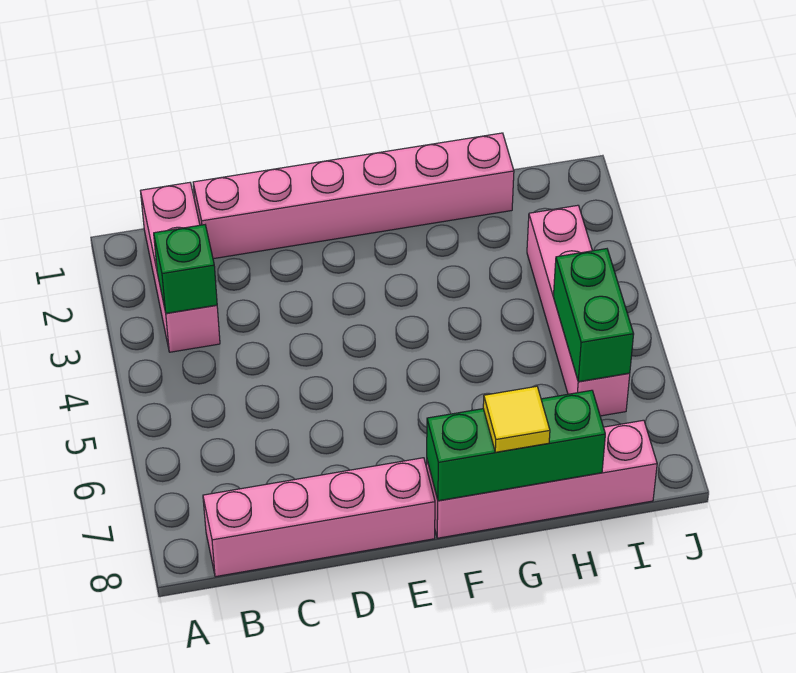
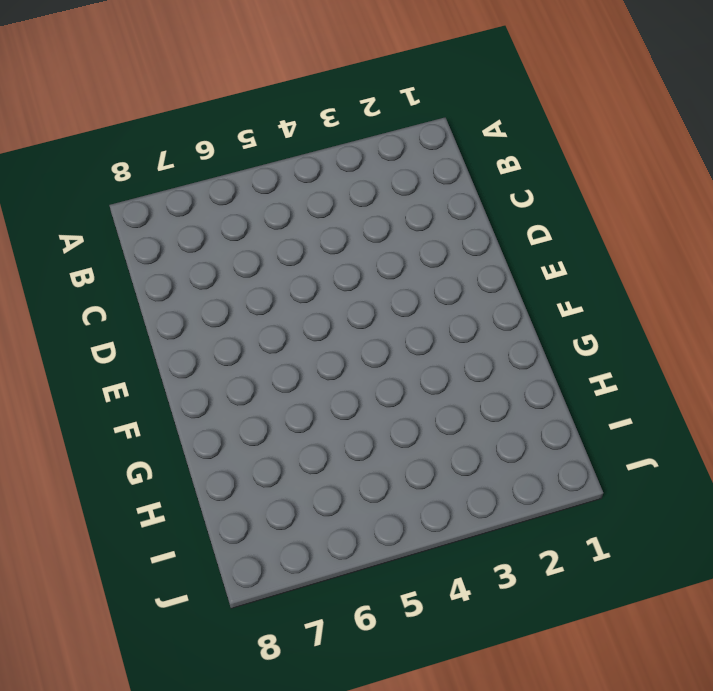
none -> pink brick B1:B3 level 1
none -> pink brick B8:E8 level 1

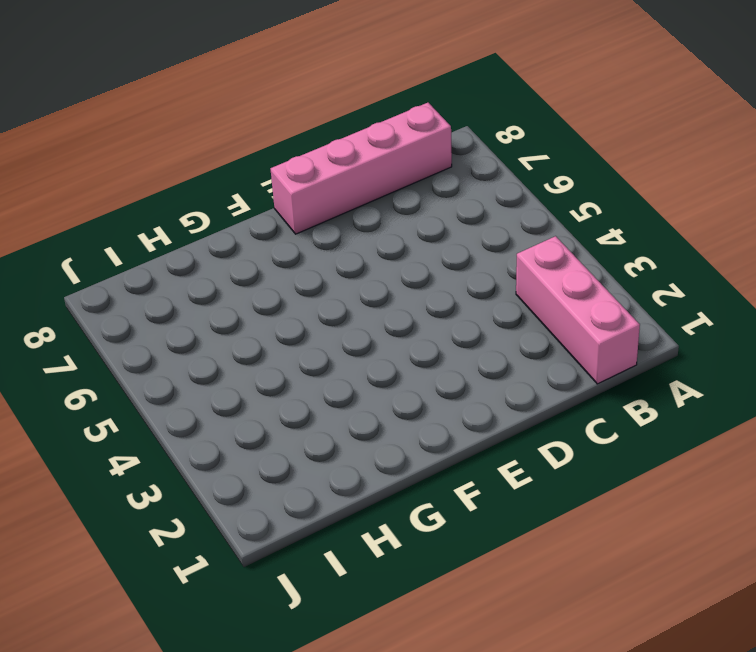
none -> pink brick C1:H1 level 1
none -> pink brick F8:I8 level 1

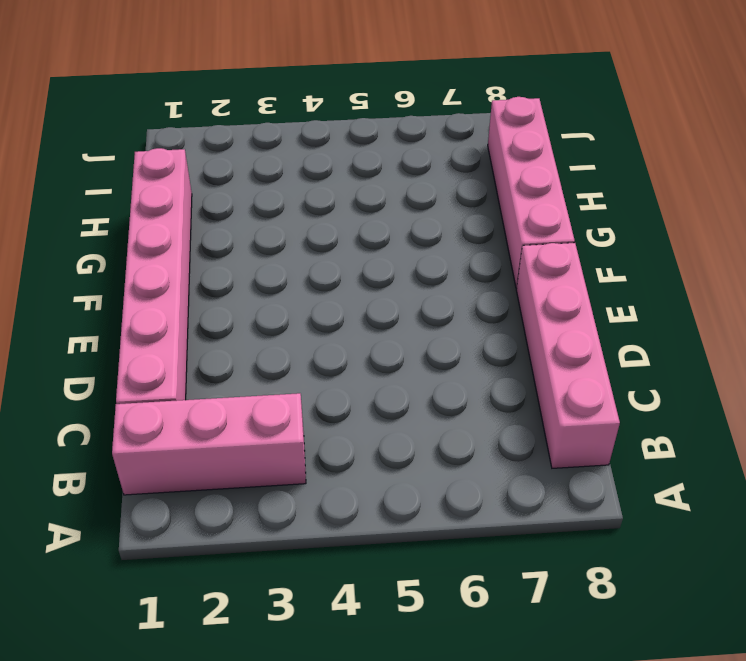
none -> pink brick I3:I6 level 1
none -> green brick B3 level 2

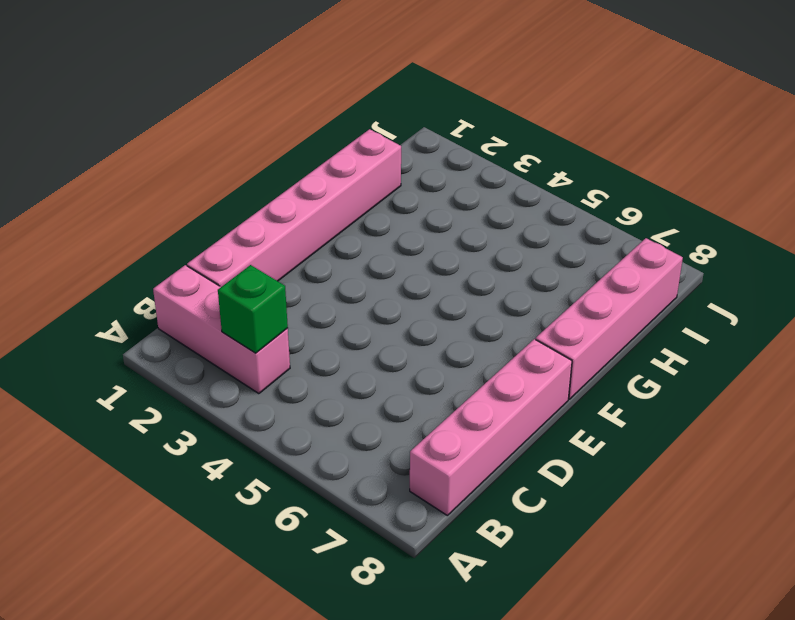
none -> pink brick I3:I6 level 1
none -> green brick F8:H8 level 2

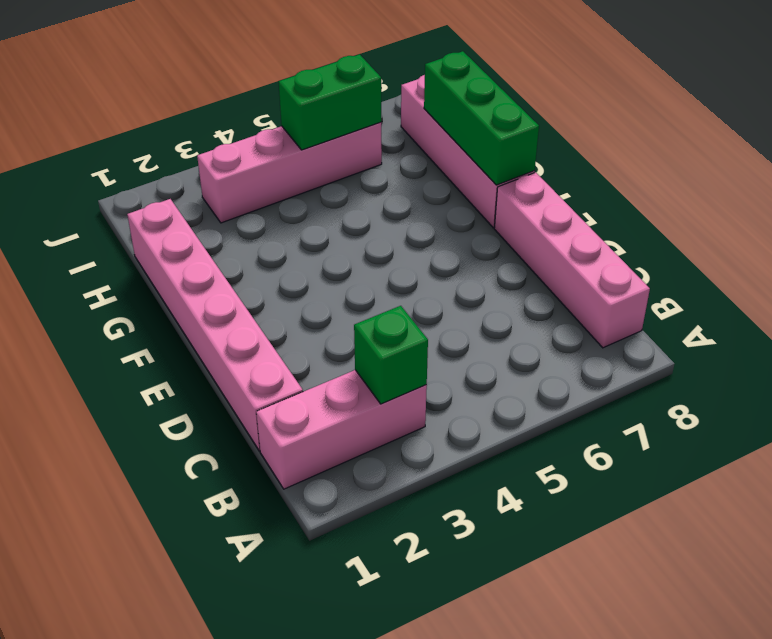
none -> yellow tile G8 level 3

